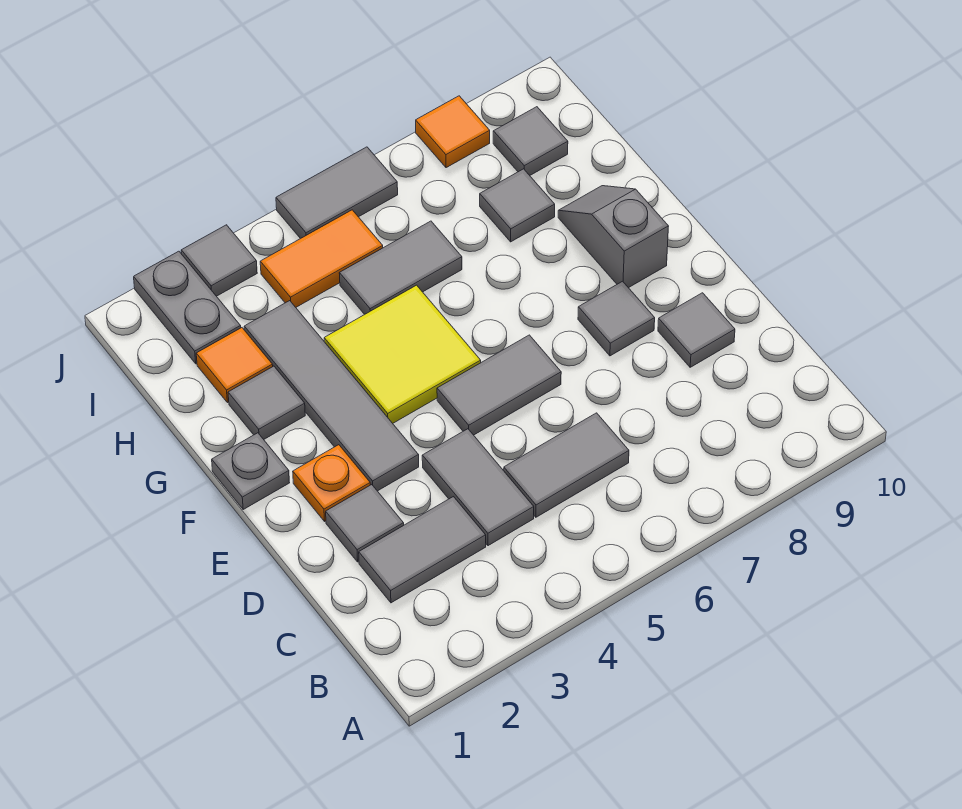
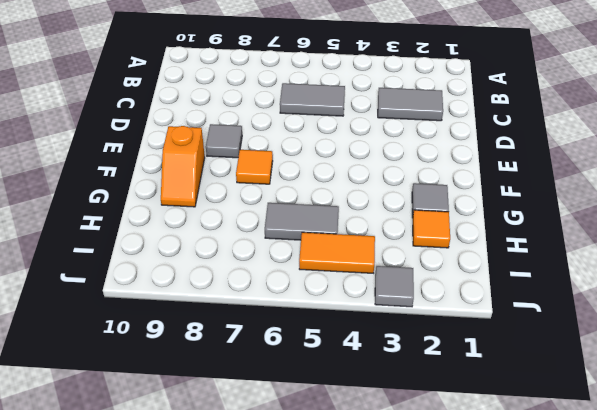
orange tile F7 level 1 -> orange tile J8 level 1
orange slope F9:G9 level 1 top F -> grey slope F9:G9 level 1 top F
none -> grey tile C4:D4 level 1
none -> grey tile D2 level 1
none -> grey tile D9 level 1

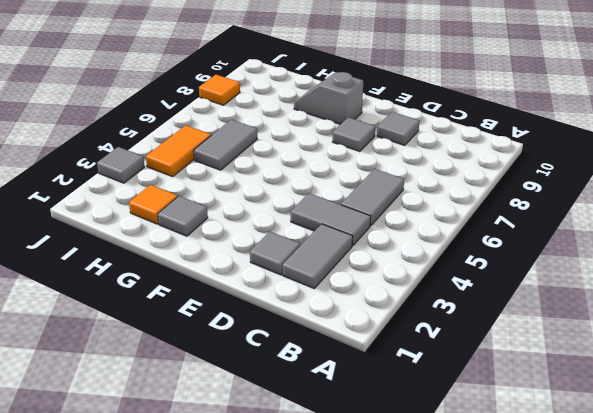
none -> orange plate E2 level 1
none -> grey tile E3:H3 level 1
none -> grey tile E5:E6 level 1

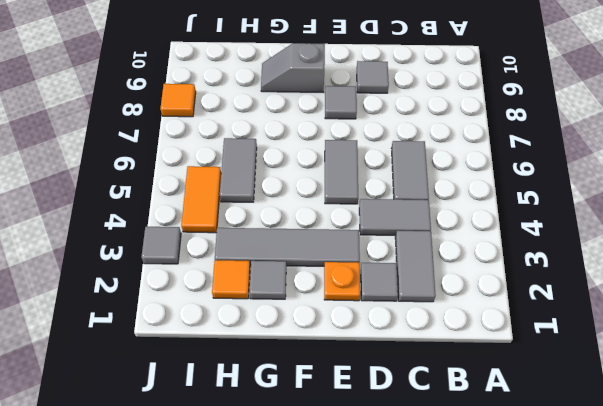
none -> grey plate F1 level 1
none -> yellow tile F4:G5 level 1
none -> grey tile H8 level 1

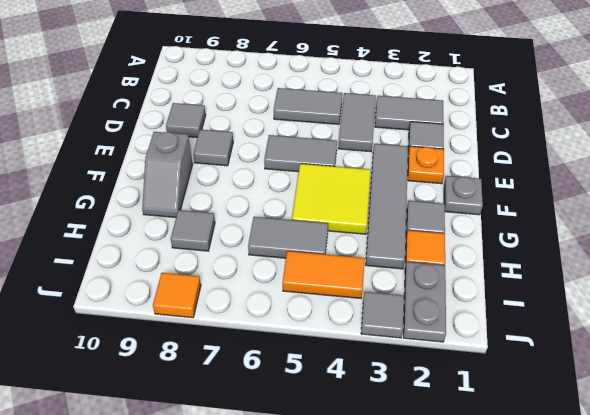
none -> grey tile I9 level 1
none -> grey tile J5:J6 level 1

